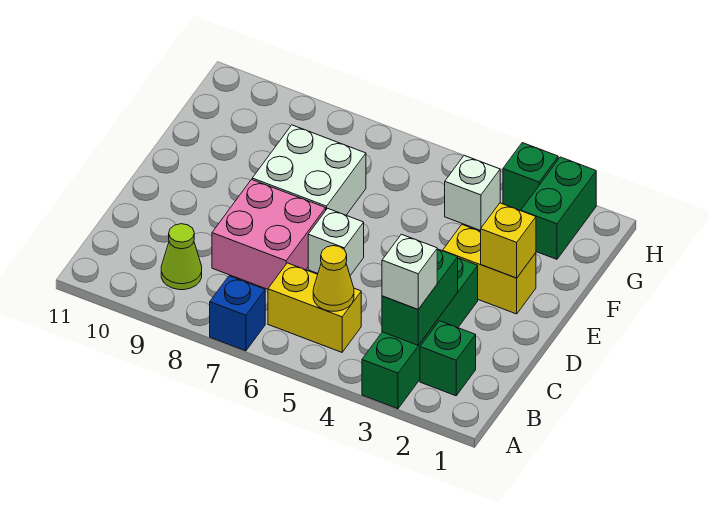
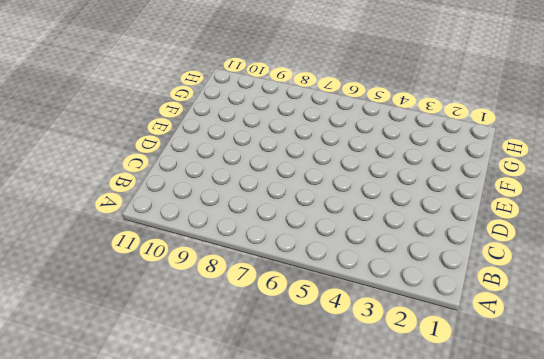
none -> green brick A3:D3 level 1
none -> blue brick A7 level 1
none -> green brick B2 level 1

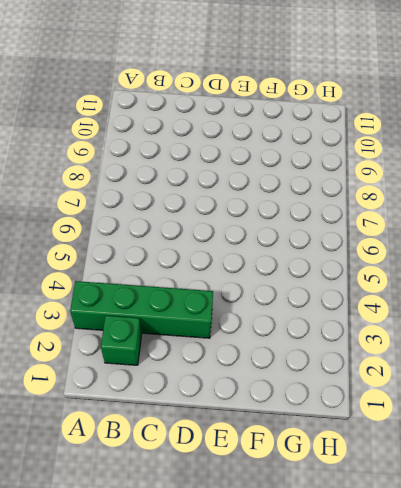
none -> blue brick A7 level 1
none -> yellow brick B5:B6 level 1
none -> lime cone B9 level 1

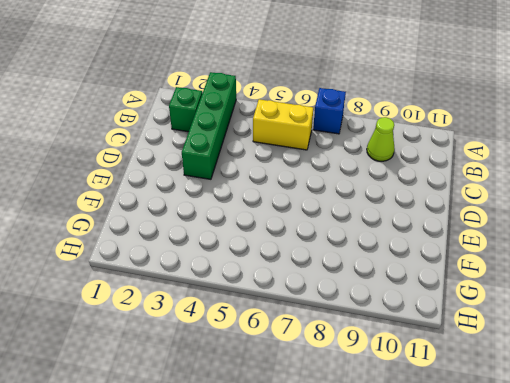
none -> pink brick C7:D8 level 1
none -> white brick D6 level 1
none -> yellow brick E2:E3 level 1

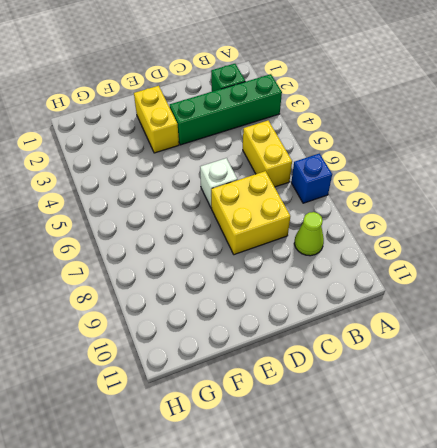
yellow brick C7:D8 level 1 -> pink brick C7:D8 level 1
none -> white brick E7:F8 level 1
none -> green brick G2:H2 level 1
none -> white brick G4 level 1

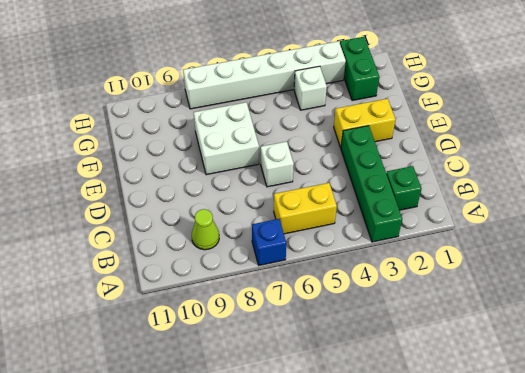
white brick H3:H8 level 1 -> green brick H3 level 1
none -> pink brick C7:D8 level 1
none -> green brick B3:C3 level 2
none -> yellow cone B5 level 2

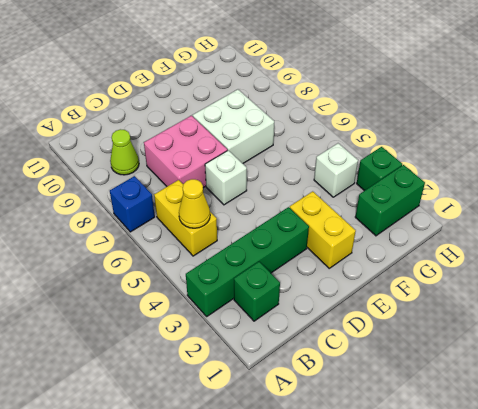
none -> green brick B3:C3 level 2
none -> yellow brick E2 level 2
none -> white brick B3 level 3

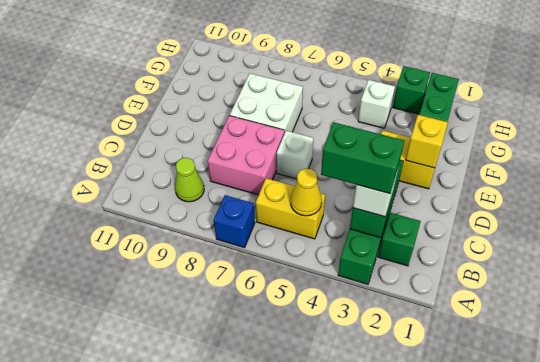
green brick B3:B4 level 4 -> none

